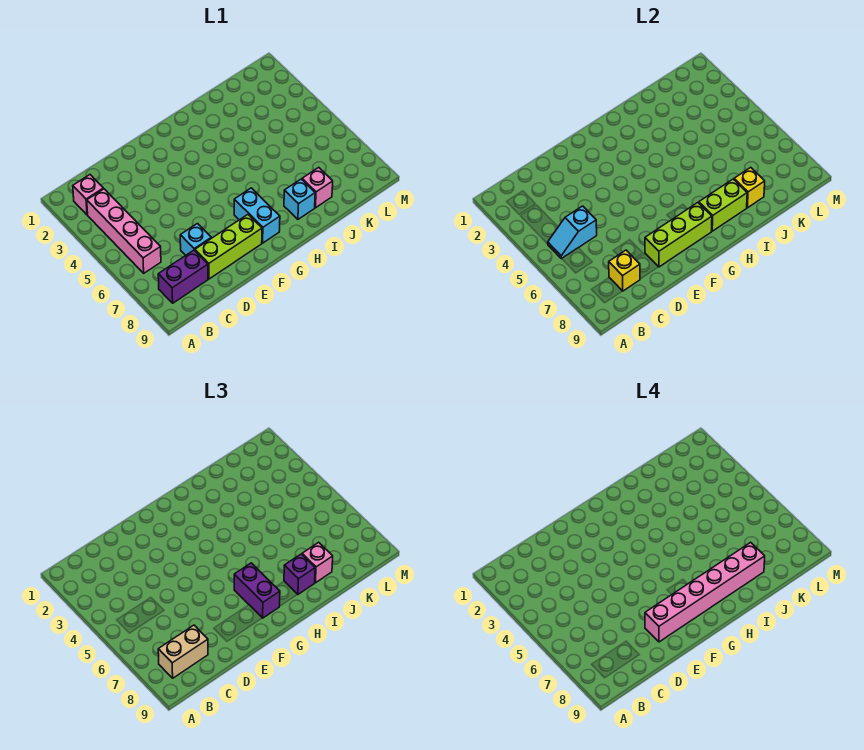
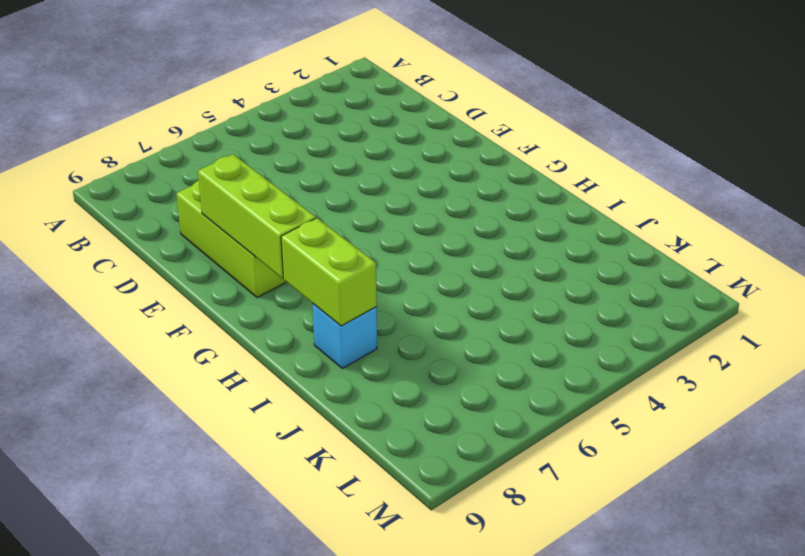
none -> pink brick B2 level 1
none -> pink brick B3:B6 level 1
none -> purple brick B8:C8 level 1

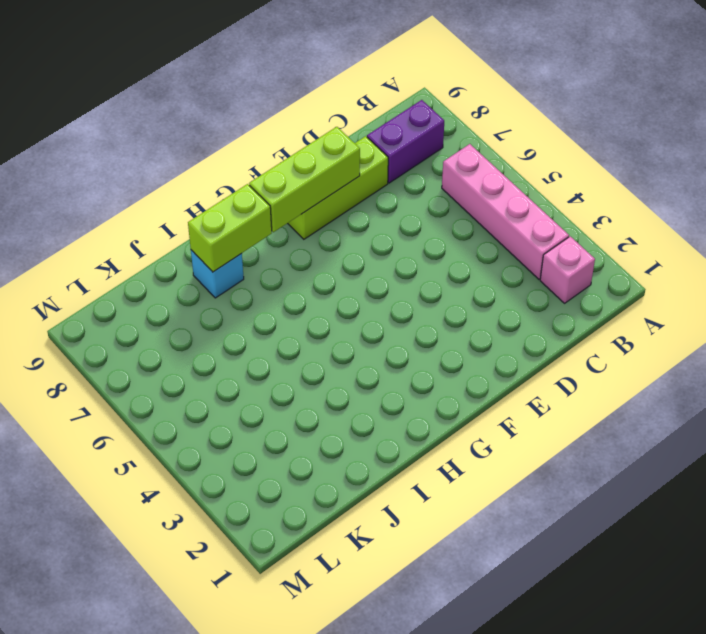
none -> cyan brick D7 level 1
none -> cyan brick G7:G8 level 1
none -> pink brick J8 level 1

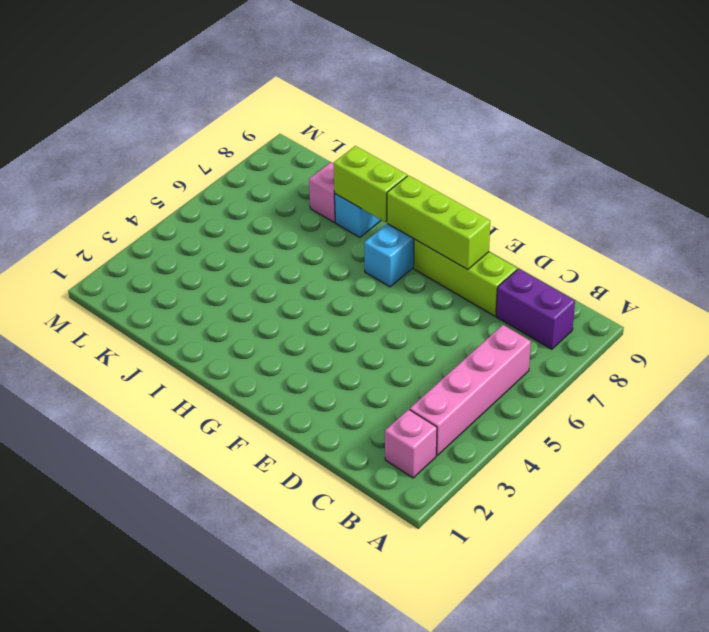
none -> cyan brick D7 level 1
none -> cyan slope B5:C5 level 2 top C
none -> yellow brick C8 level 2

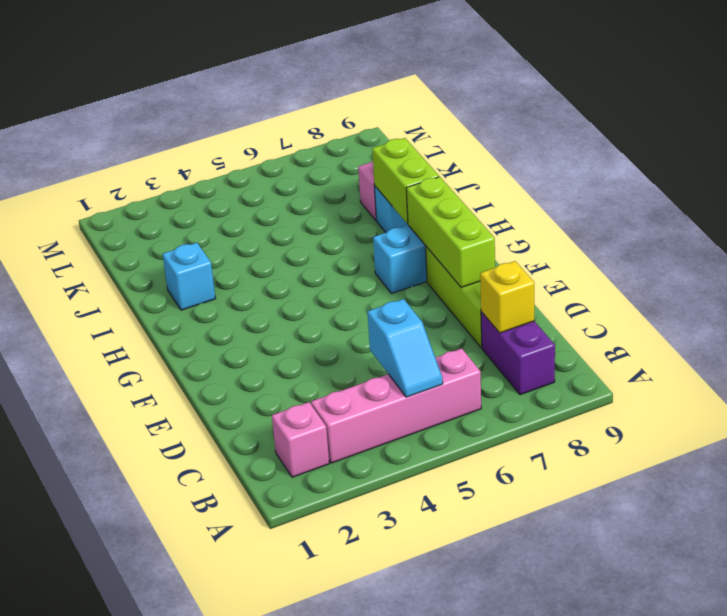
cyan brick I2 level 1 -> cyan brick D7 level 1
none -> yellow brick J8 level 2
none -> tan brick B8:C8 level 3
none -> purple brick G7:G8 level 3

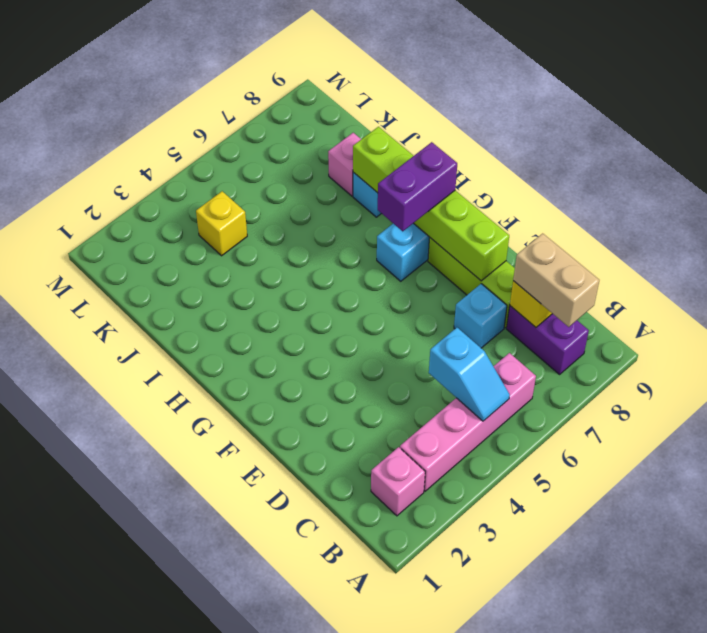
yellow brick K4 level 1 -> yellow brick J8 level 2
none -> purple brick I8 level 3
none -> pink brick J8 level 3
none -> pink brick E8:J8 level 4

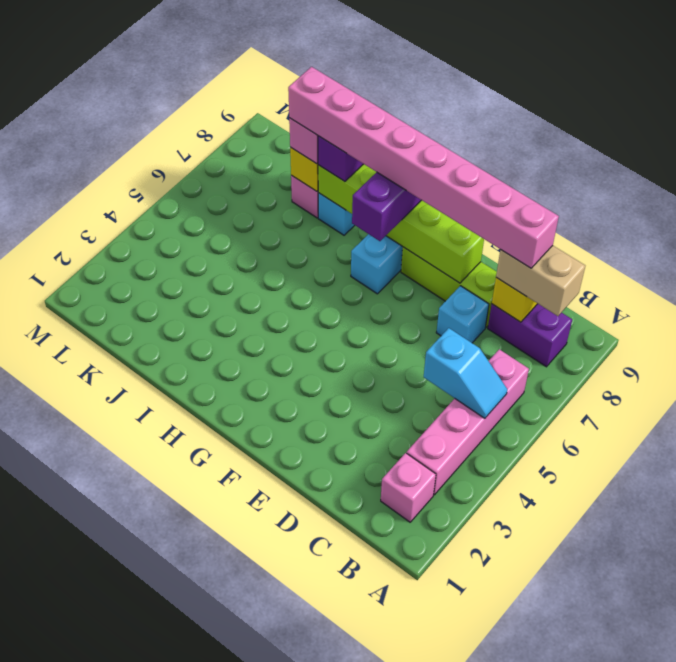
pink brick C8:J8 level 4 -> pink brick E8:J8 level 4

